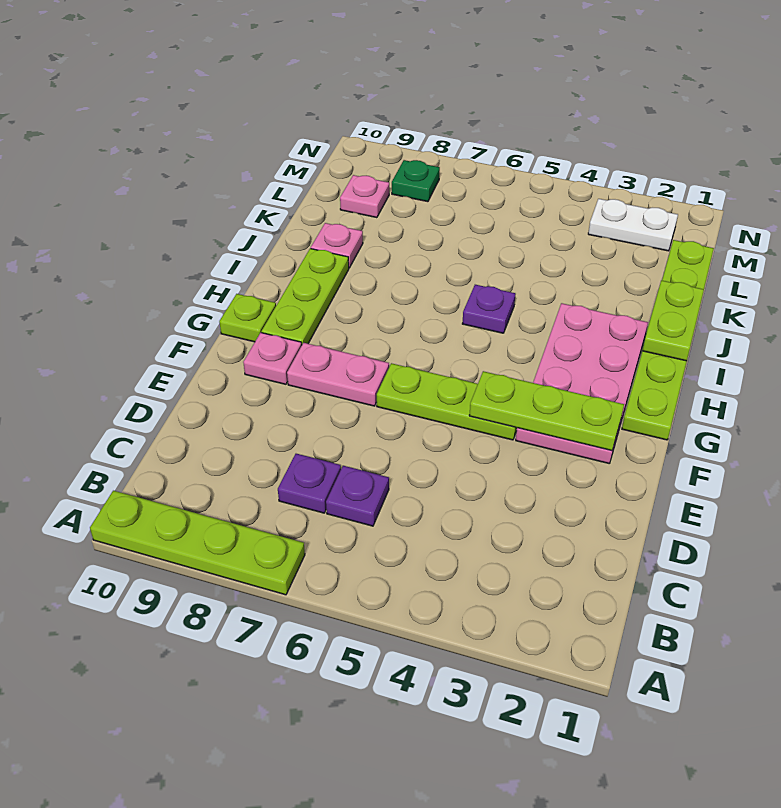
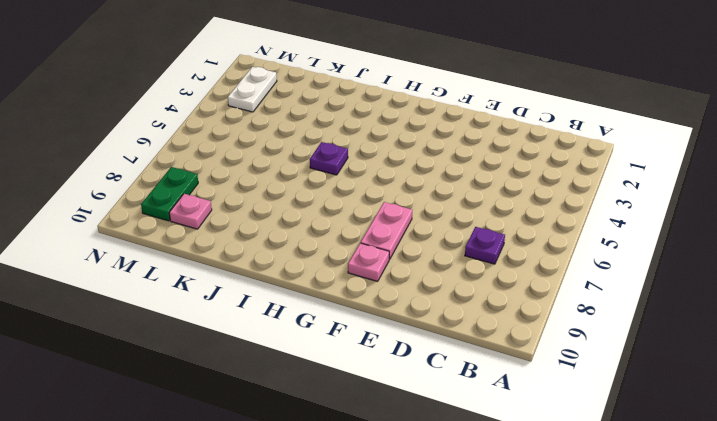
green plate M8:M9 level 1 -> green plate M8 level 1
none -> lime plate A7:A10 level 1
none -> purple plate C6 level 1
none -> pink plate F2:I3 level 1

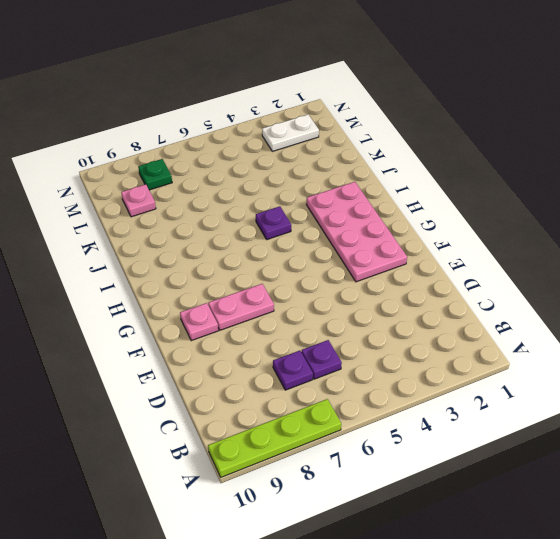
none -> lime plate F4:F6 level 1
none -> lime plate G1:L1 level 1
none -> lime plate G9:I9 level 1

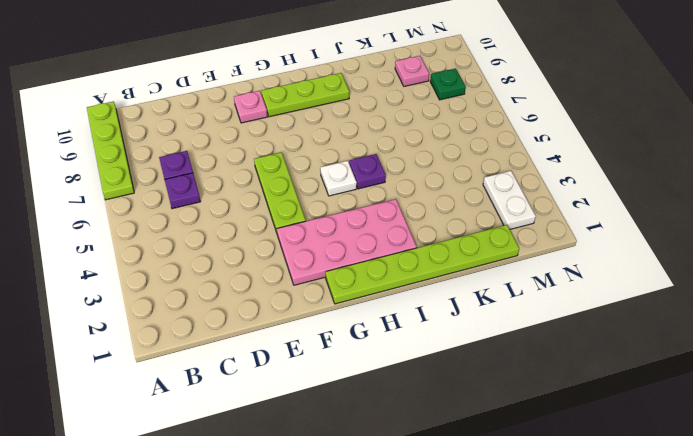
white plate H5 level 1 -> none
none -> pink plate F7:F8 level 1
none -> lime plate G10 level 1
none -> pink plate J9 level 1

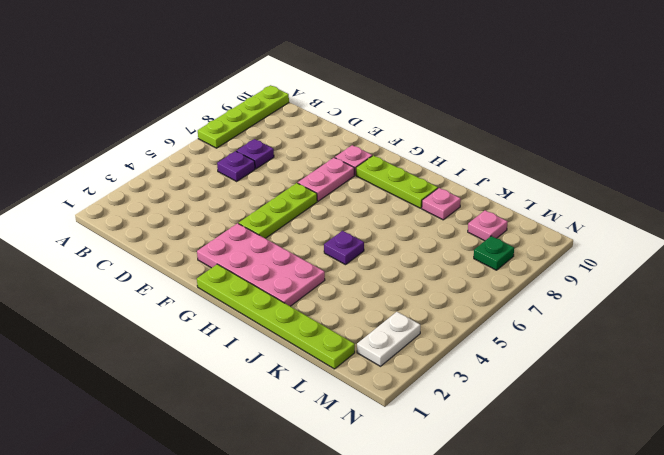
none -> lime plate G10 level 1
none -> lime plate F2:F4 level 2
none -> lime plate I1:J1 level 2

